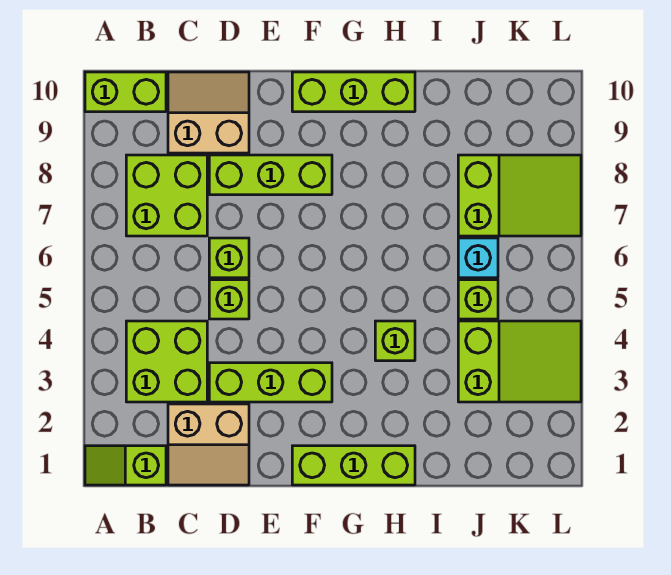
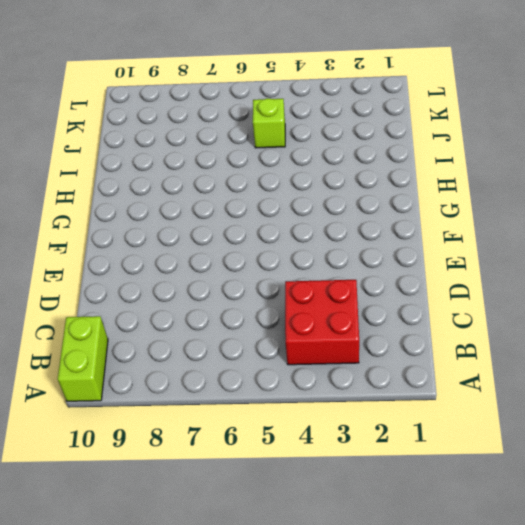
red brick B3:C4 level 1 -> lime brick B3:C4 level 1
none -> lime slope A1:B1 level 1 top B
none -> lime brick B7:C8 level 1
none -> tan slope C1:D2 level 1 top 2

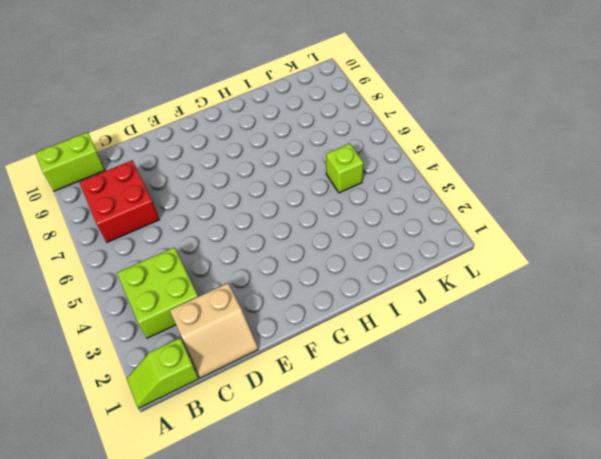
red brick B7:C8 level 1 -> lime brick B7:C8 level 1
none -> tan slope C9:D10 level 1 top 9
none -> lime brick D3:F3 level 1
none -> lime brick D5 level 1

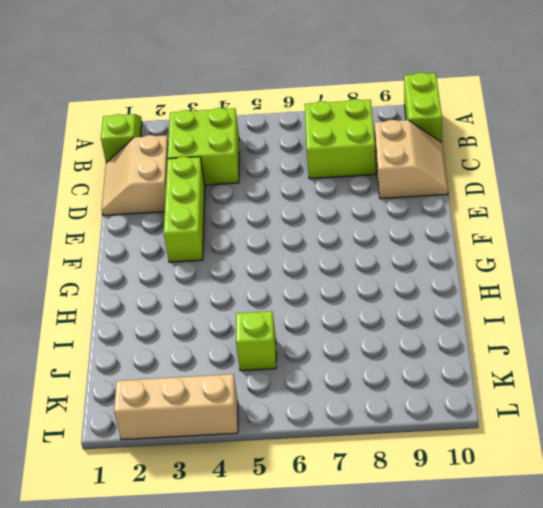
tan brick L2:L4 level 1 -> lime slope J3:L4 level 1 top J
none -> lime brick D5 level 1
none -> lime brick D6 level 1
none -> lime brick D8:F8 level 1

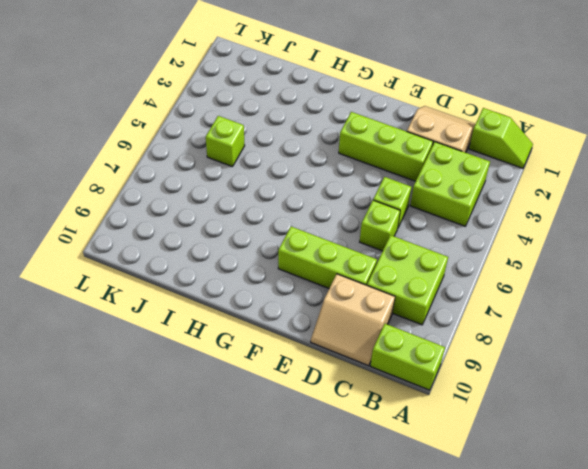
none -> lime brick F1:H1 level 1
none -> lime brick F10:H10 level 1
none -> lime brick H4 level 1

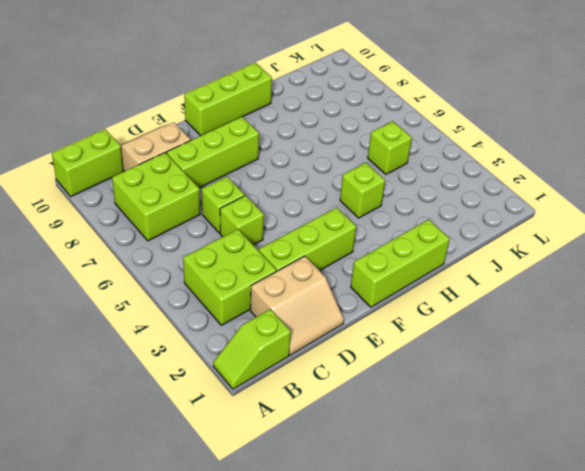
none -> lime slope J3:L4 level 1 top J
none -> cyan brick J6 level 1
none -> lime slope J7:L8 level 1 top J

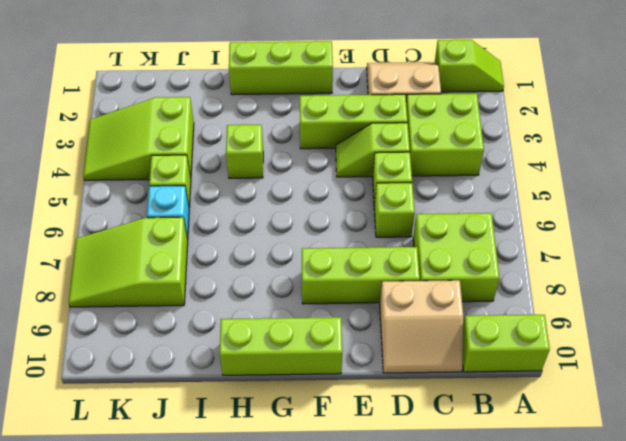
lime slope D4:E4 level 1 top D -> none

